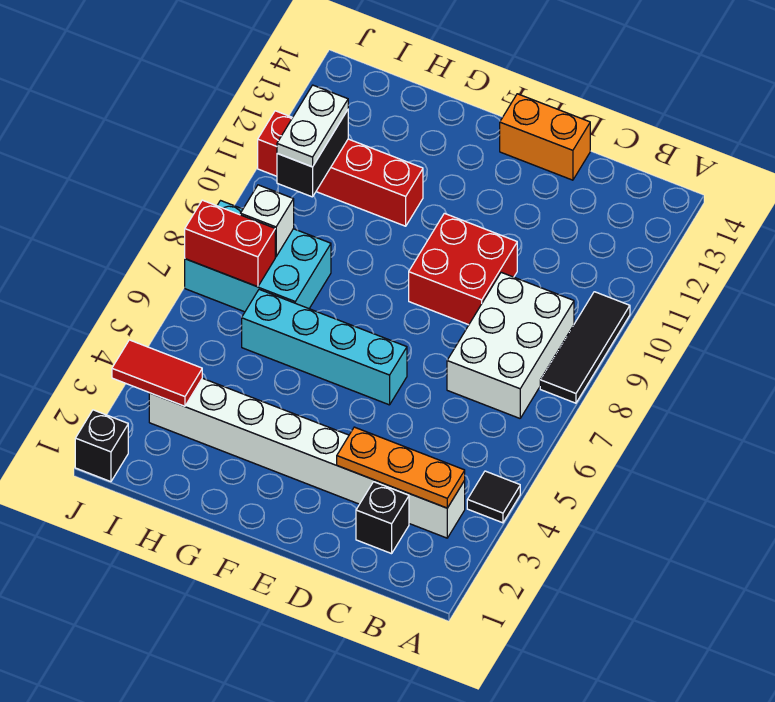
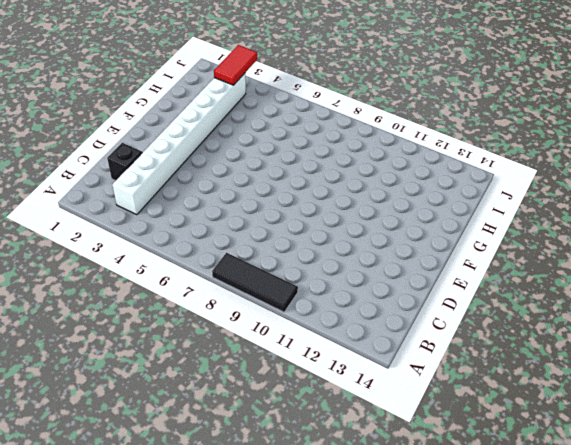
none -> black tile A4 level 1
none -> white brick B7:C9 level 1
none -> red brick D9:E10 level 1

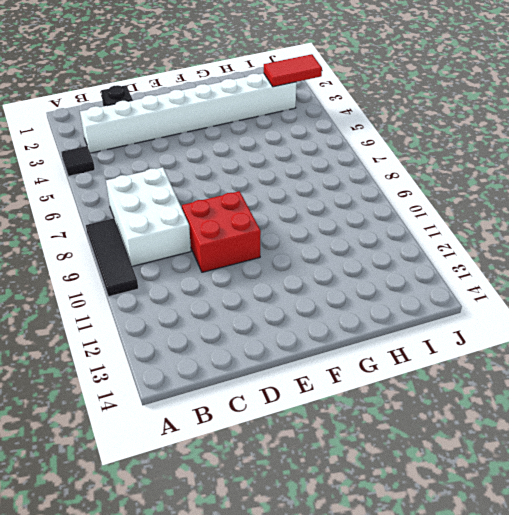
none -> orange brick D14:E14 level 1
none -> cyan brick E6:H6 level 1
none -> red brick G11:J11 level 1

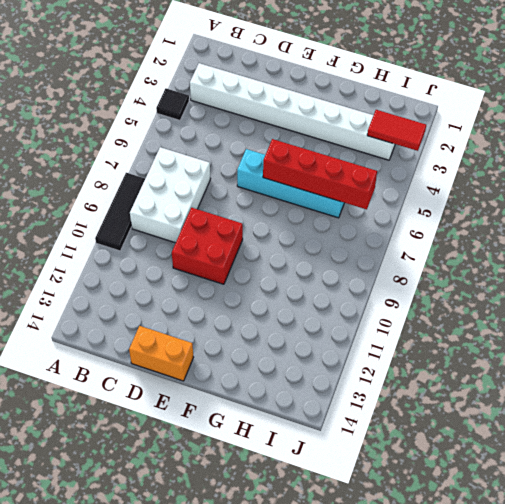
red brick F6:I6 level 2 -> red brick G11:J11 level 1
none -> black brick C2 level 1
none -> cyan brick H7:J8 level 1
none -> black brick J1 level 1

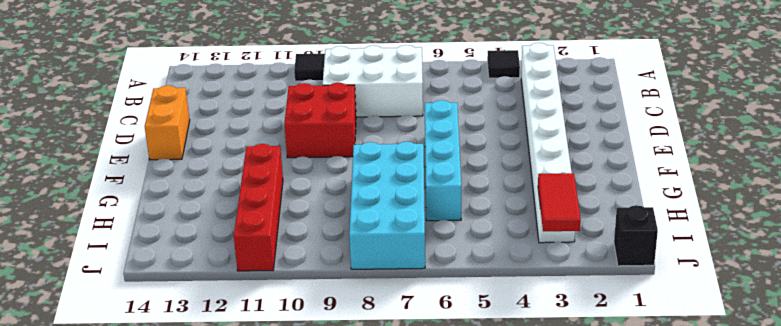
cyan brick G7:J8 level 1 -> cyan brick H7:J8 level 1
none -> black brick C2 level 1
none -> orange plate B3:D3 level 2
none -> red brick I7:J7 level 2

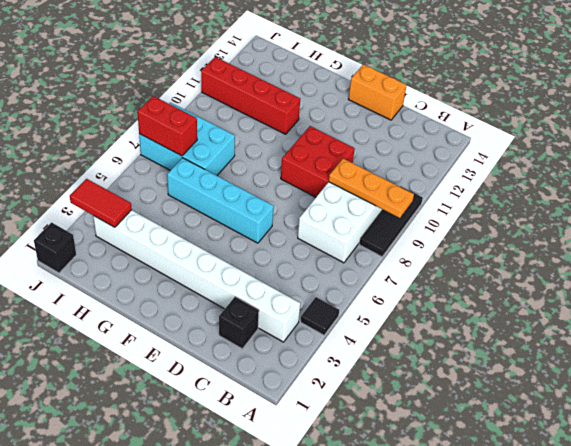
orange plate A9:C9 level 2 -> orange plate B3:D3 level 2
none -> white brick I8 level 2
none -> black brick I10:I11 level 2
none -> white plate I10:I11 level 3

